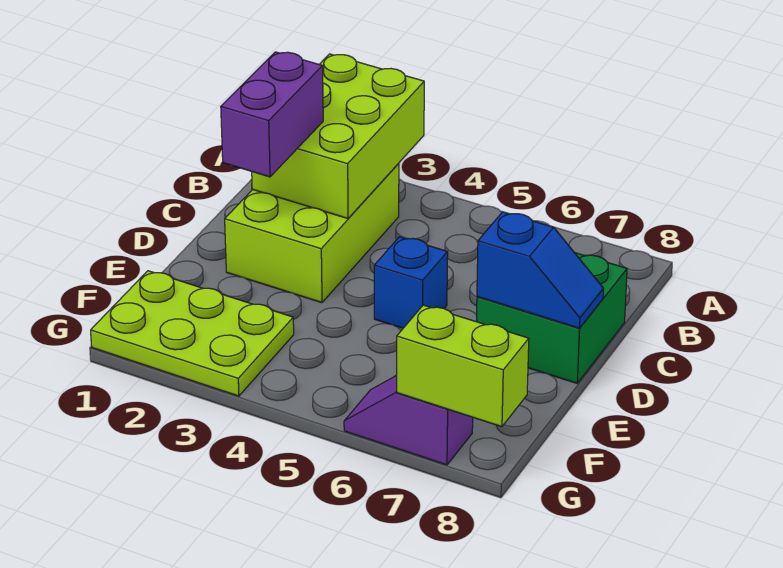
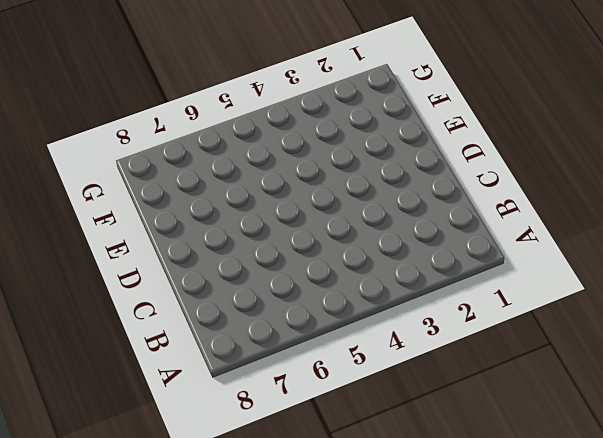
none -> lime brick B2:D3 level 1
none -> green brick C7:D8 level 1

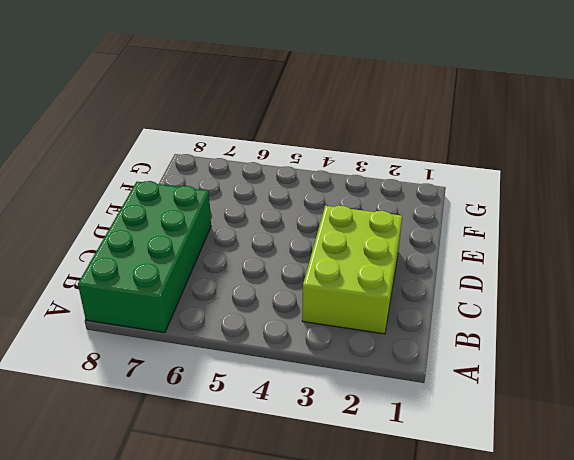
green brick A7:D8 level 1 -> green brick C7:D8 level 1
none -> blue brick D5 level 1
none -> lime plate F1:G3 level 1

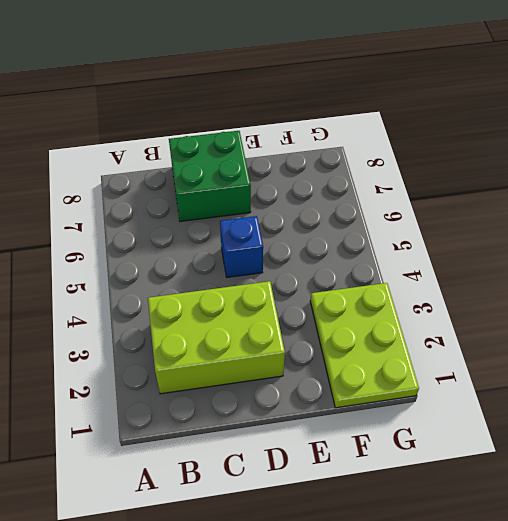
none -> purple slope G6:G7 level 1 top 7
none -> lime brick A2:C3 level 2

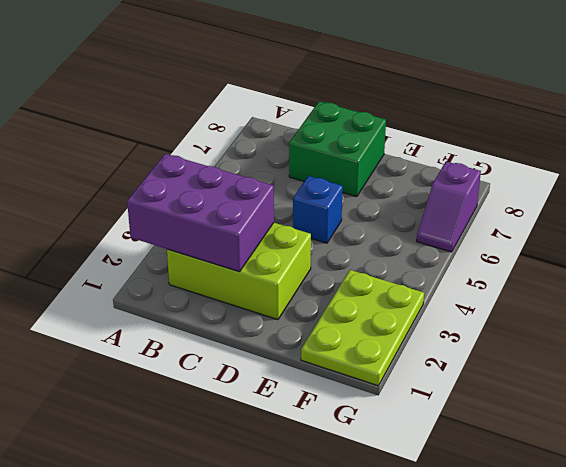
purple brick A2:C3 level 2 -> lime brick A2:C3 level 2
none -> blue slope D7:D8 level 2 top 7
none -> lime brick G7:G8 level 2

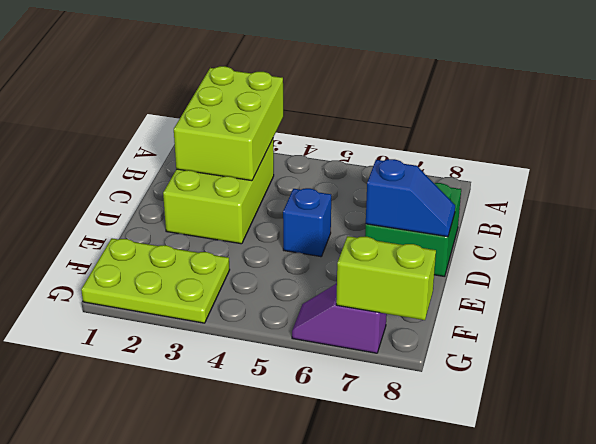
none -> purple brick C2:D2 level 3

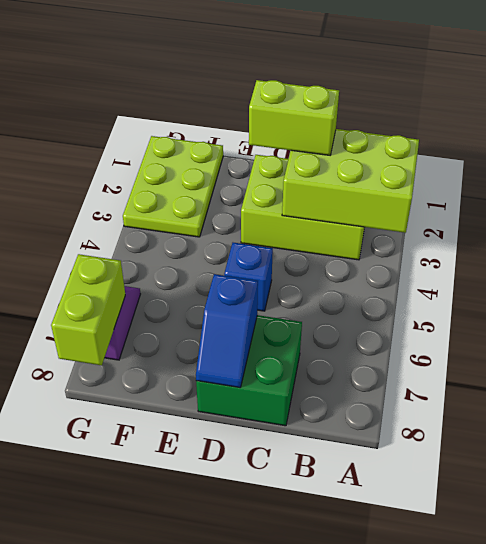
lime brick C2:D2 level 3 -> purple brick C2:D2 level 3

